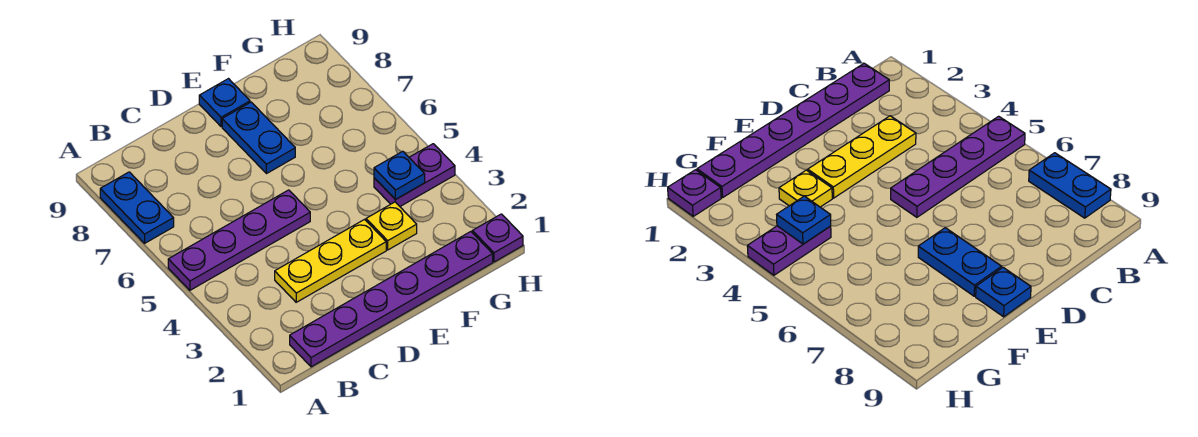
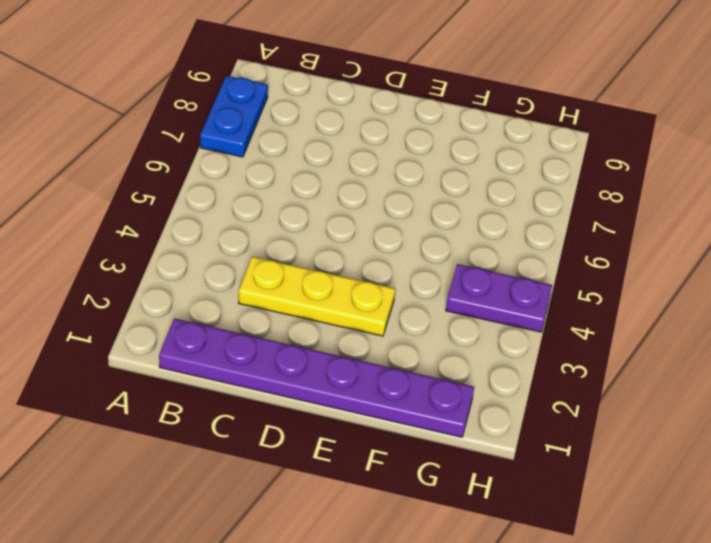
none -> purple plate A5:D5 level 1
none -> blue plate E7:E8 level 1

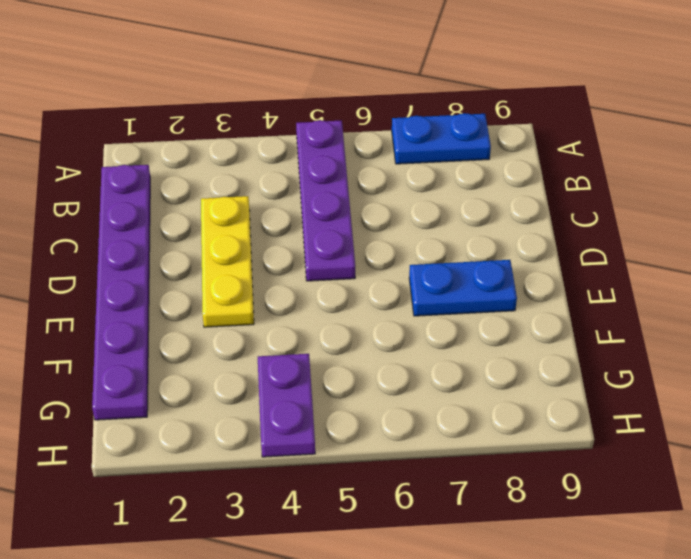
none -> blue plate E9 level 1
none -> yellow plate F3 level 1

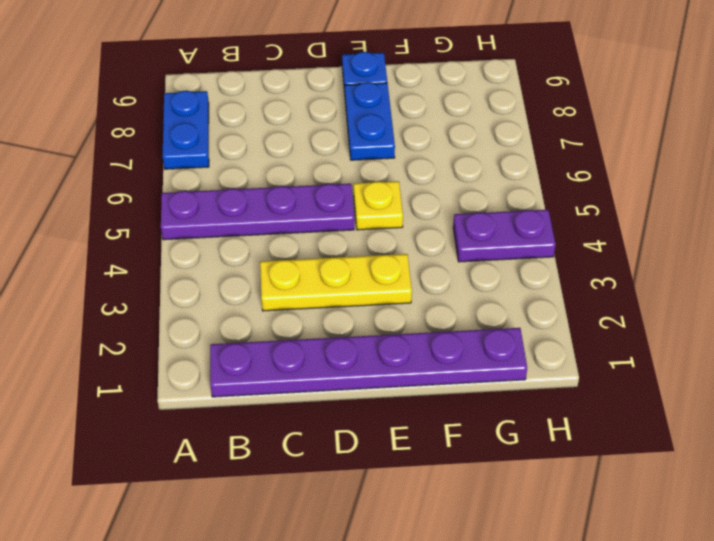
yellow plate E5 level 1 -> yellow plate F3 level 1
none -> purple plate H1 level 1
none -> blue plate G4 level 2

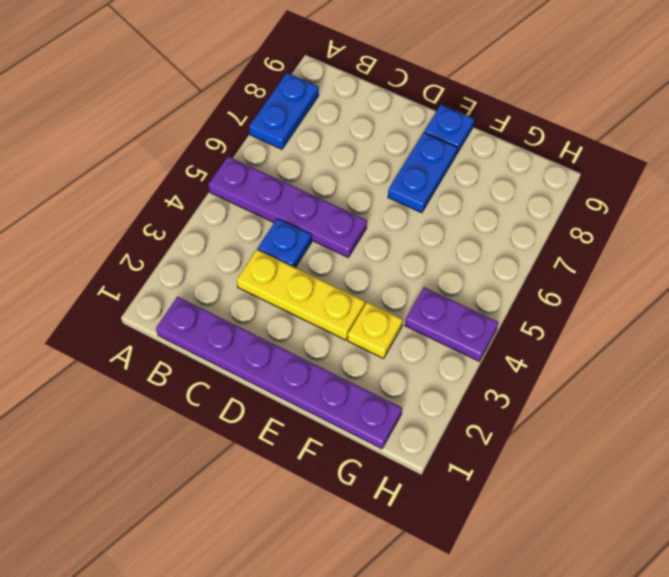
blue plate C4 level 1 -> blue plate G4 level 2
none -> purple plate H1 level 1

